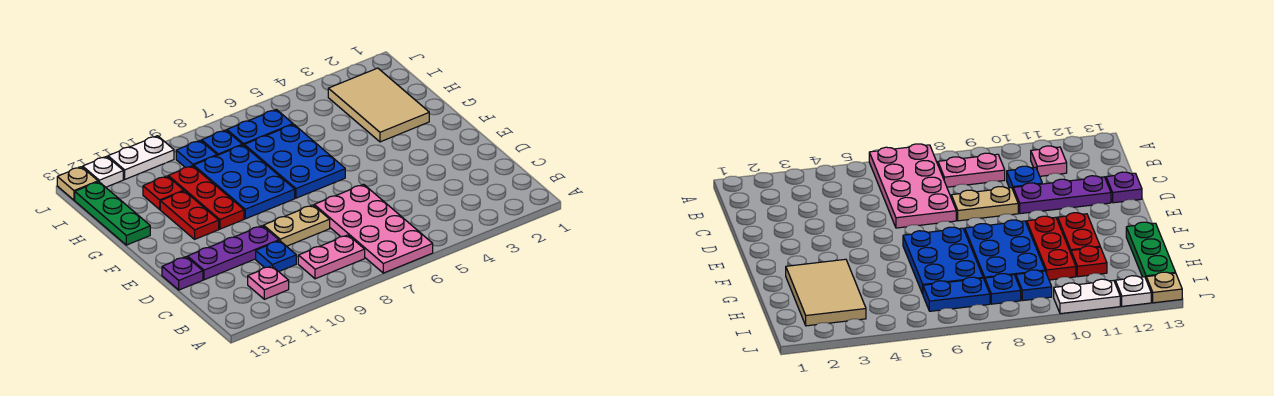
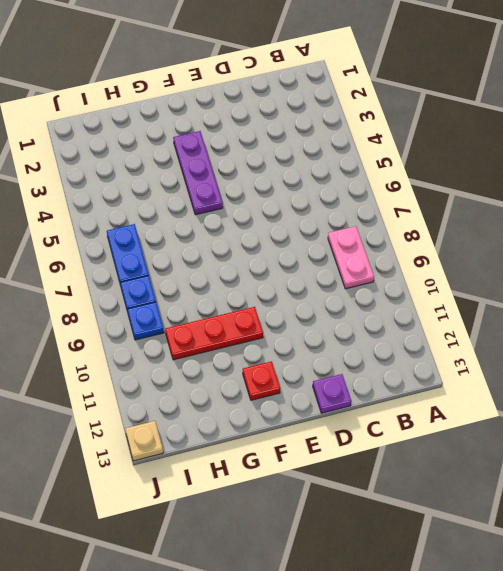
purple plate F3:F5 level 1 -> purple plate D10:D12 level 1
red plate F12 level 1 -> red plate H11 level 1
none -> pink plate A6:D7 level 1
none -> pink plate B11 level 1
none -> blue plate C10 level 1

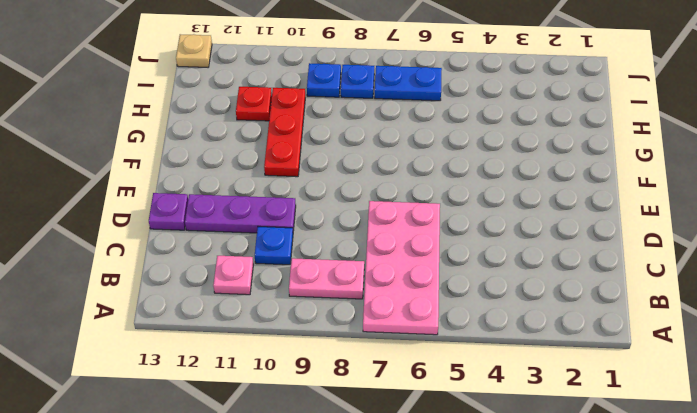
none -> tan plate D8:D9 level 1
none -> blue plate F6:H7 level 1
none -> blue plate F8:H9 level 1

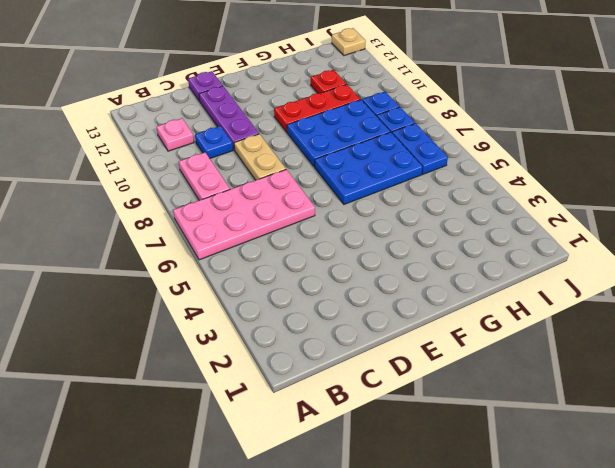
none -> red plate F11:G11 level 1
none -> tan tile G2:I3 level 1
none -> green plate G13:I13 level 1

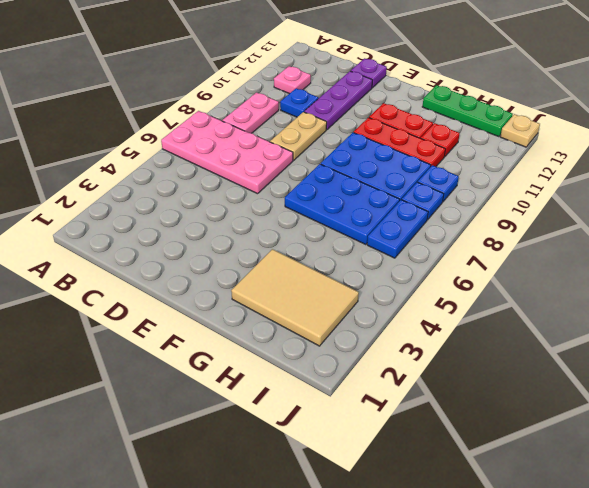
none -> white plate J10:J11 level 1
none -> white plate J12 level 1

